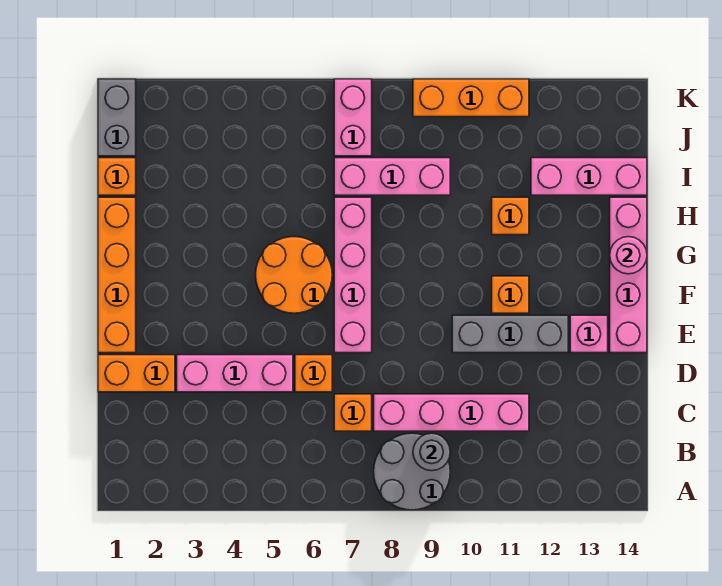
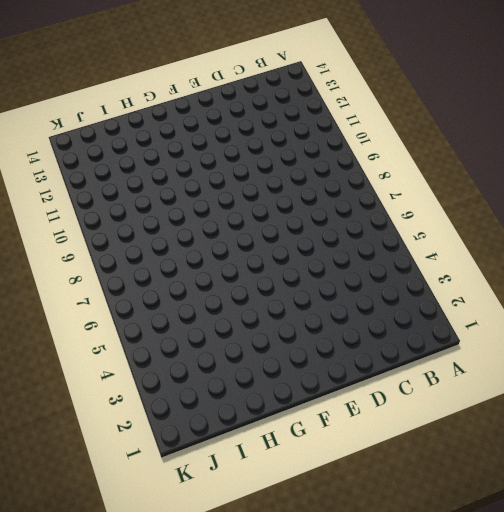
none -> grey round brick A8:B9 level 1
none -> orange brick C7 level 1
none -> pink brick C8:C11 level 1

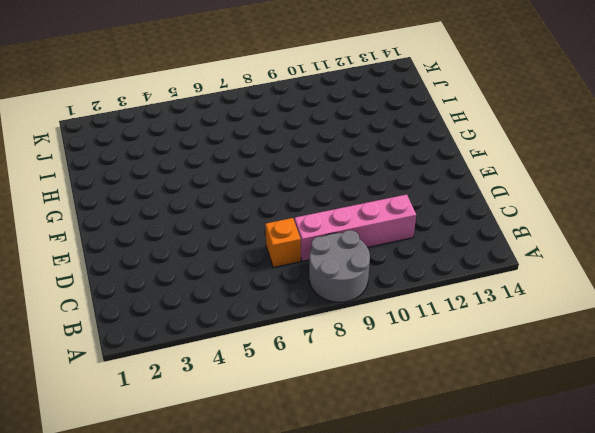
none -> orange brick D1:D2 level 1
none -> pink brick D3:D5 level 1
none -> orange brick D6 level 1

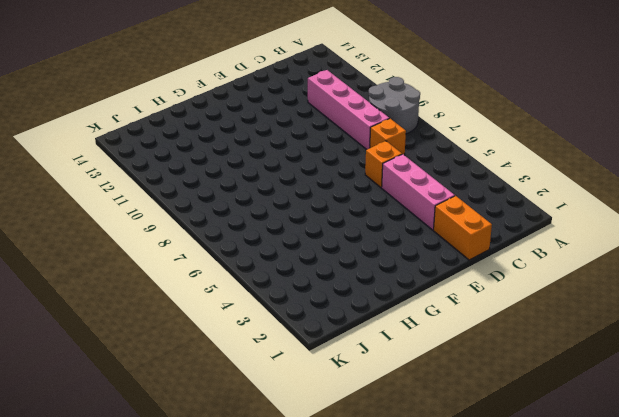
none -> orange brick E1:H1 level 1
none -> pink brick E7:H7 level 1
none -> grey brick E10:E12 level 1

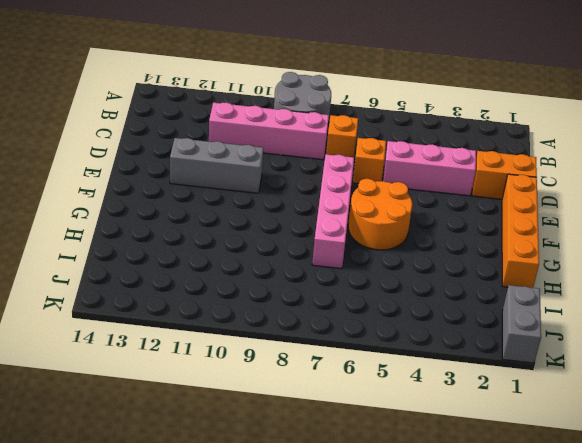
none -> pink brick E13 level 1
none -> pink brick E14:H14 level 1
none -> orange brick F11 level 1

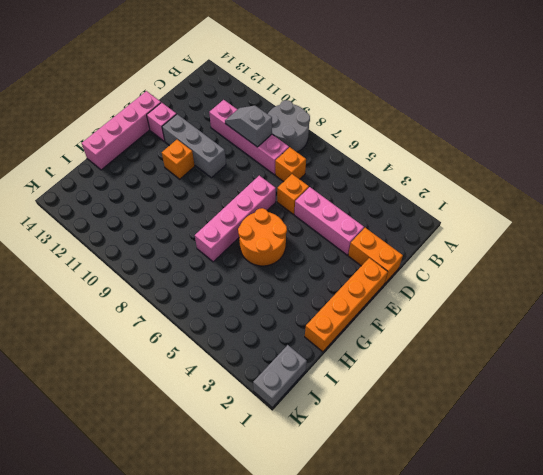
grey slope C9:C10 level 2 top 9 -> none
none -> orange brick H11 level 1
none -> orange brick I1 level 1
none -> pink brick I7:I9 level 1

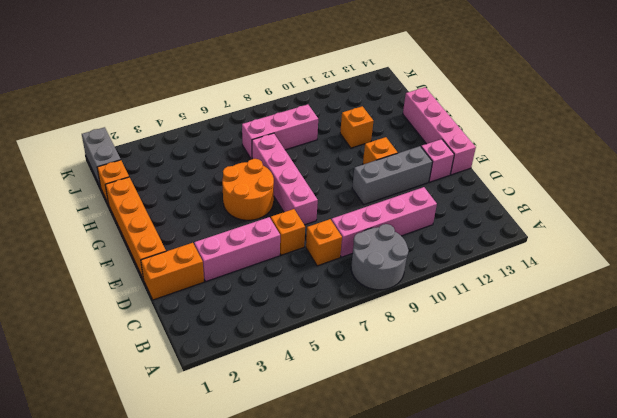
none -> pink brick I12:I14 level 1
none -> pink brick J7:K7 level 1
none -> orange brick K9:K11 level 1

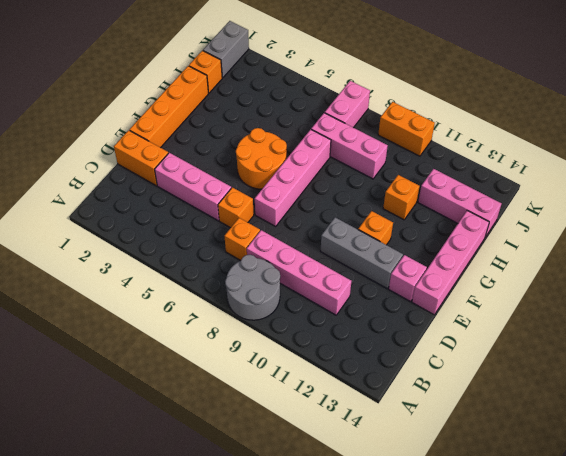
orange brick K9:K10 level 1 -> orange brick K9:K11 level 1
none -> grey round brick B9 level 2
none -> pink round brick G14 level 2

